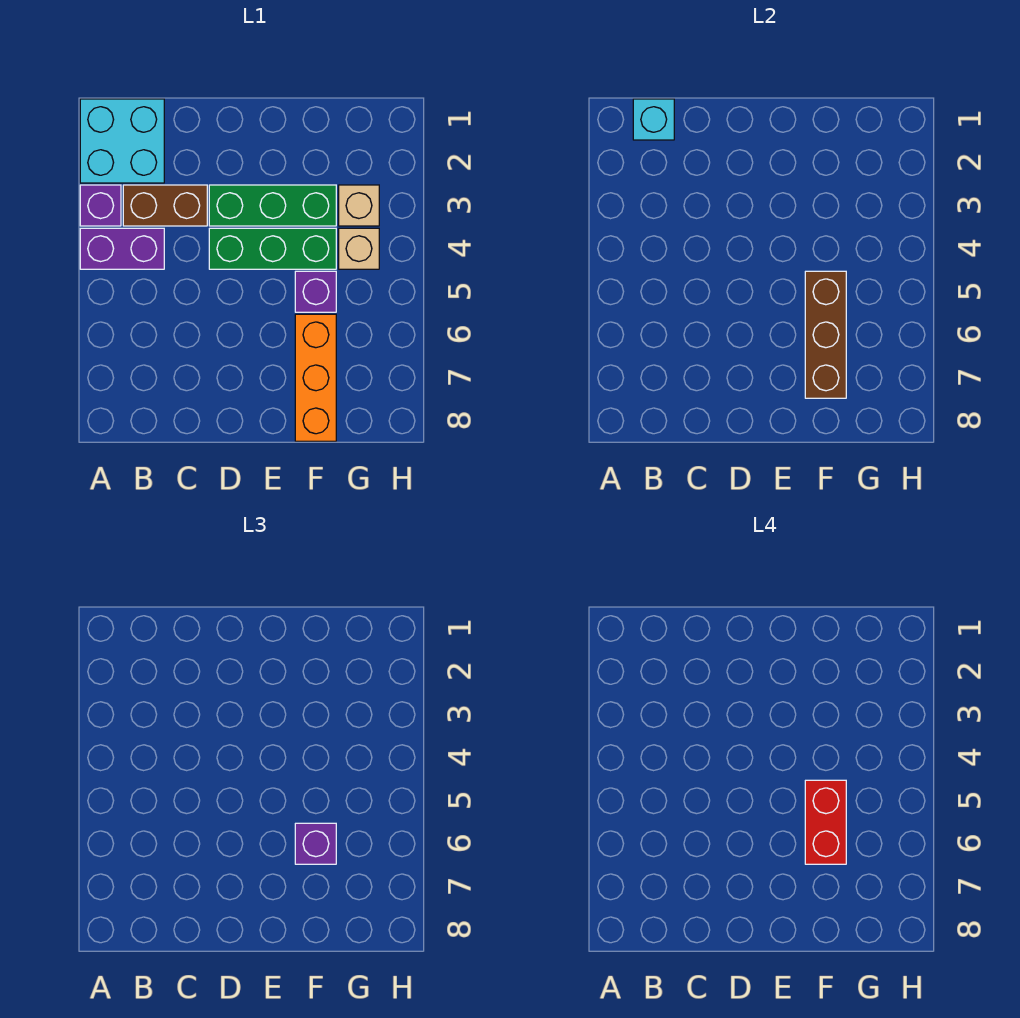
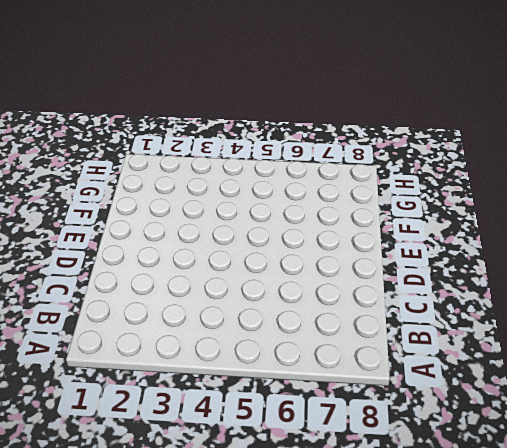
none -> cyan brick A1:B2 level 1
none -> purple brick A3 level 1
none -> purple brick A4:B4 level 1

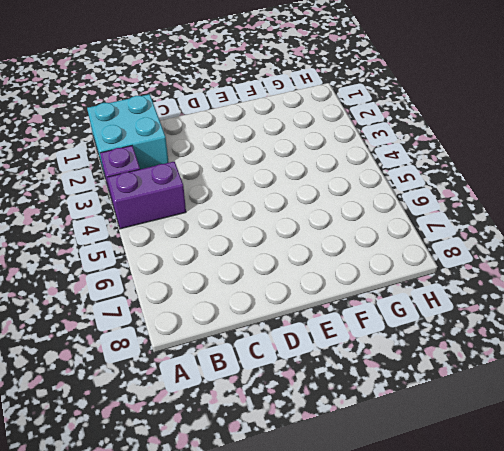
none -> brown brick B3:C3 level 1
none -> green brick D3:F3 level 1
none -> green brick D4:F4 level 1

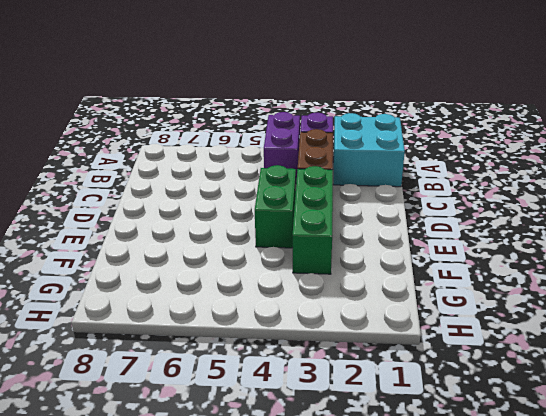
green brick D4:E4 level 1 -> green brick D4:F4 level 1
none -> purple brick F5 level 1
none -> orange brick F6:F8 level 1
none -> tan brick G3 level 1

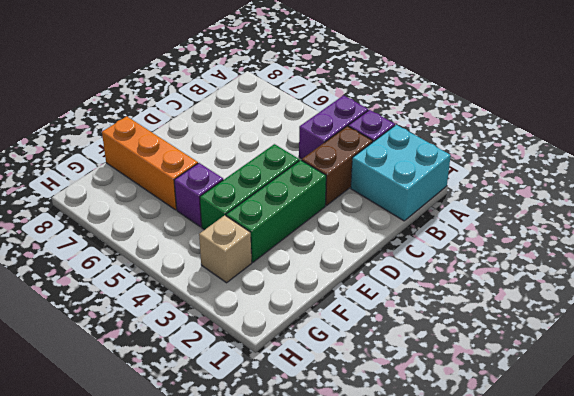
none -> tan brick G4 level 1
none -> cyan brick B1 level 2
none -> brown brick F5:F7 level 2

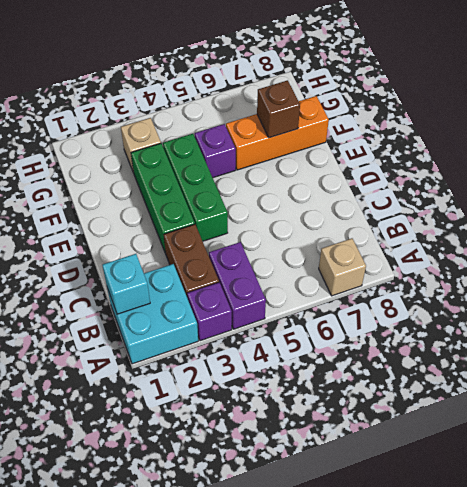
tan brick A7 level 1 -> tan brick G4 level 1
brown brick F7 level 2 -> brown brick F5:F7 level 2
none -> purple brick F6 level 3
none -> red brick F5:F6 level 4

